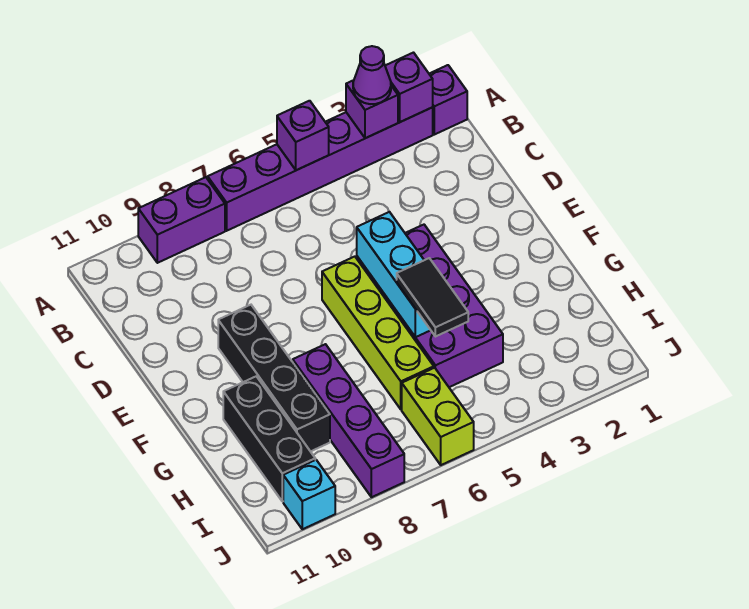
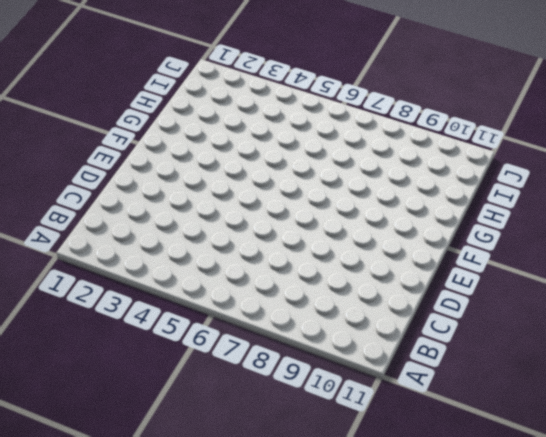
none -> purple brick A1 level 1
none -> purple brick A2:A7 level 1
none -> purple brick A8:A9 level 1

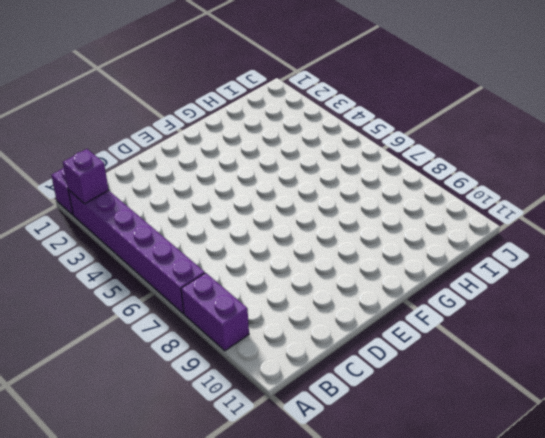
none -> purple brick E4:H5 level 1
none -> lime brick E6:H6 level 1
none -> black brick E9:H9 level 1

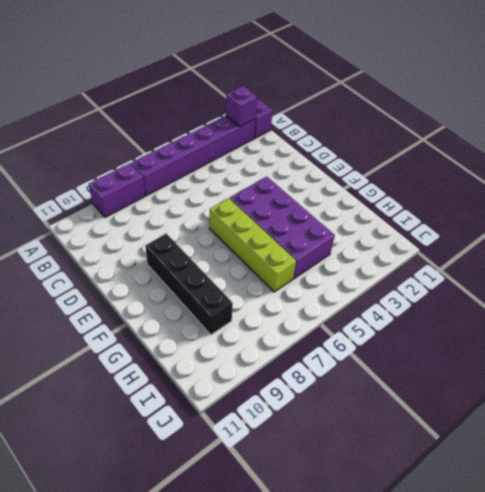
none -> purple brick G8:J8 level 1
none -> black brick G10:I10 level 1
none -> lime brick I6:J6 level 1

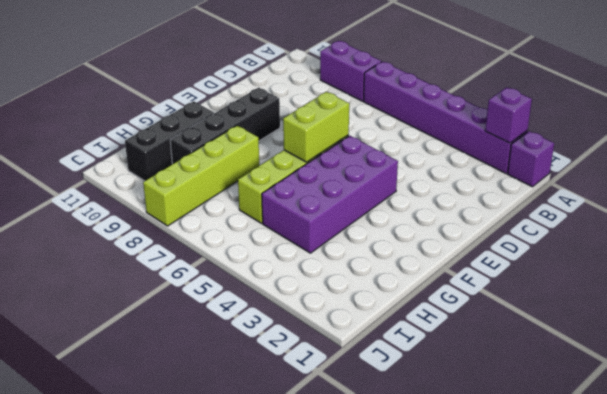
lime brick E6:F6 level 2 -> lime brick I6:J6 level 1
lime brick G8:J8 level 1 -> purple brick G8:J8 level 1
none -> cyan brick J10 level 1
none -> purple brick A3 level 2
none -> purple brick A5 level 2

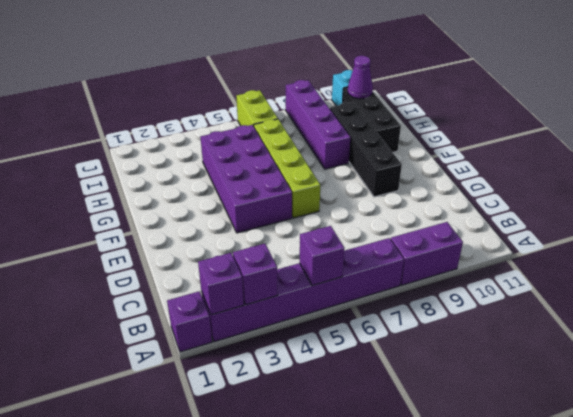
purple cone I10 level 2 -> purple cone A3 level 3
none -> cyan brick E5:G5 level 2
none -> black tile G5:H5 level 3

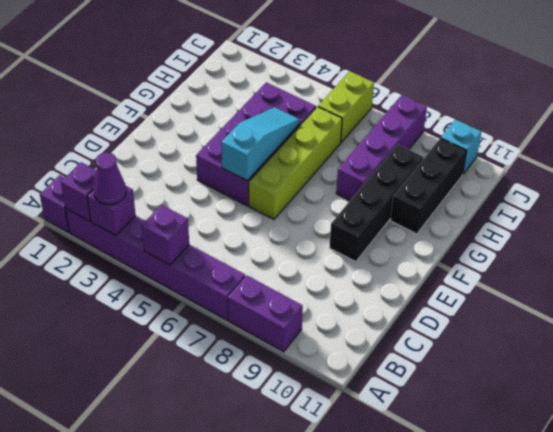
cyan slope E5:G5 level 2 top E -> cyan brick E5:G5 level 2
none -> black tile G5:H5 level 3

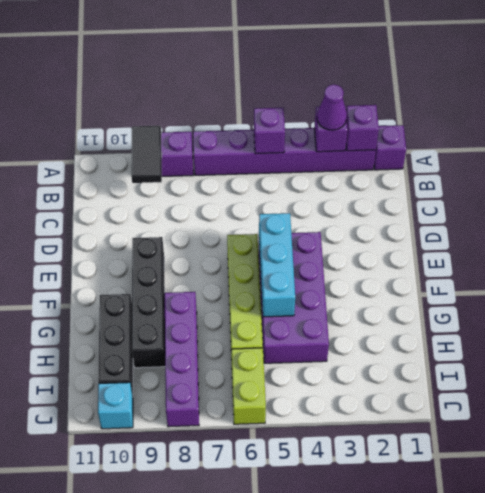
black tile A9:B9 level 2 -> black tile G5:H5 level 3

